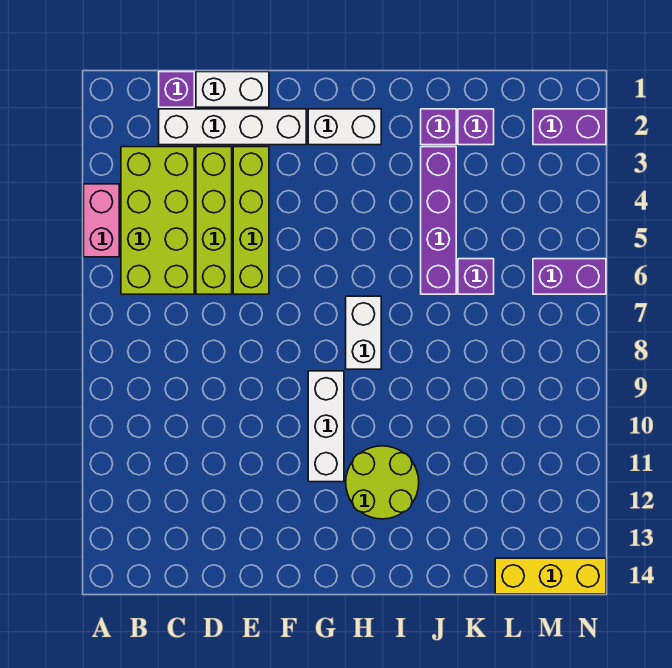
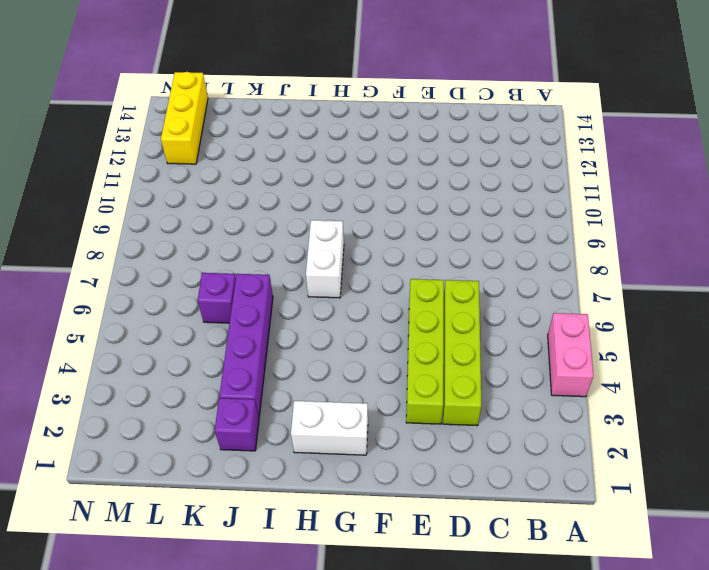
yellow brick M12:M14 level 1 -> yellow brick L14:N14 level 1
none -> lime brick B3:C6 level 1
none -> purple brick C1 level 1
none -> white brick C2:F2 level 1

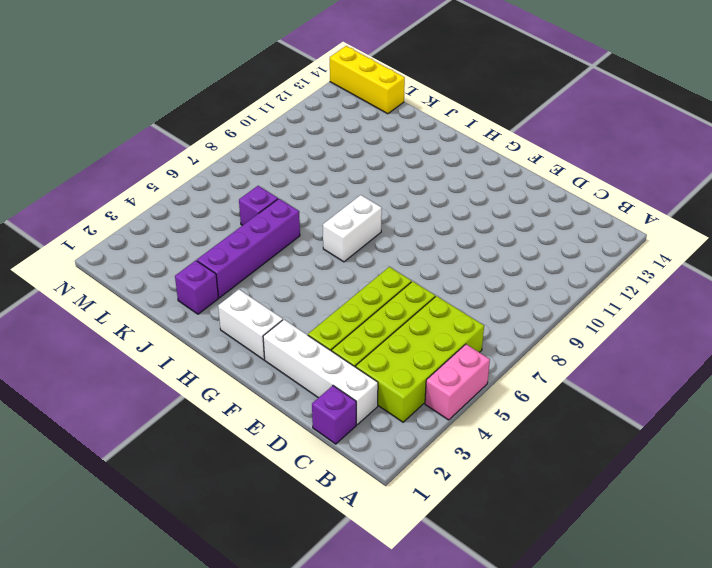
none -> white brick D1:E1 level 1
none -> white brick G9:G11 level 1
none -> lime round brick H11:I12 level 1

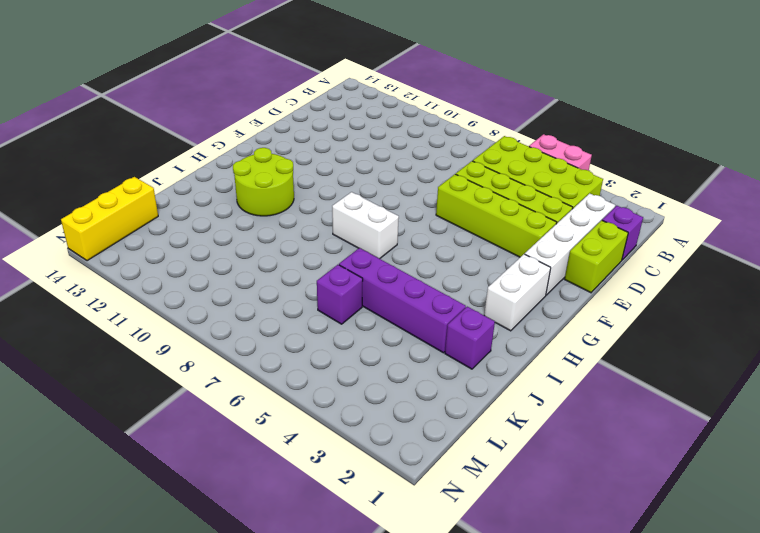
lime brick D1:E1 level 1 -> white brick D1:E1 level 1
none -> white brick G9:G11 level 1
none -> purple brick K2 level 1
none -> purple brick M2:N2 level 1

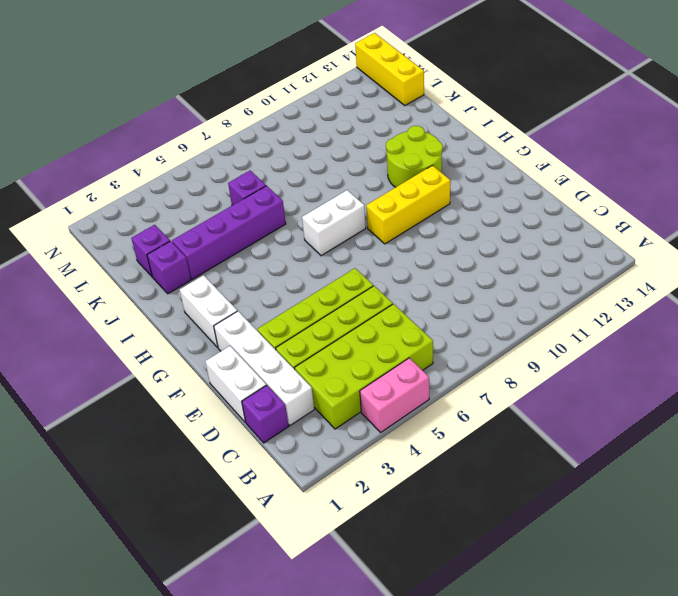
yellow brick G9:G11 level 1 -> white brick G9:G11 level 1
none -> purple brick M2:N2 level 1
none -> purple brick M6:N6 level 1

